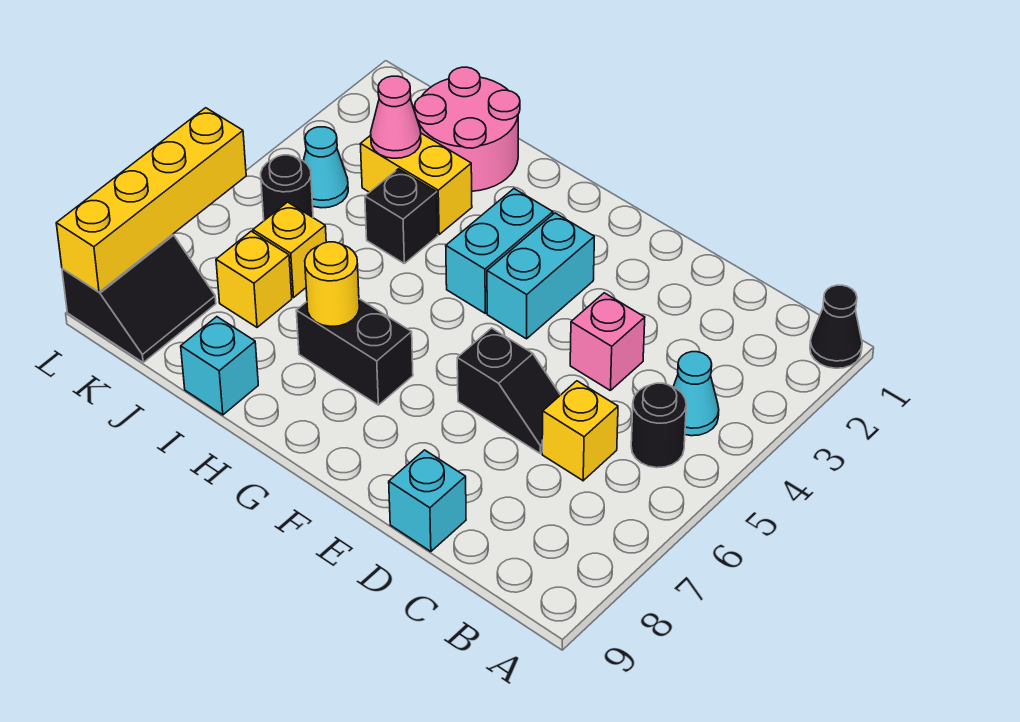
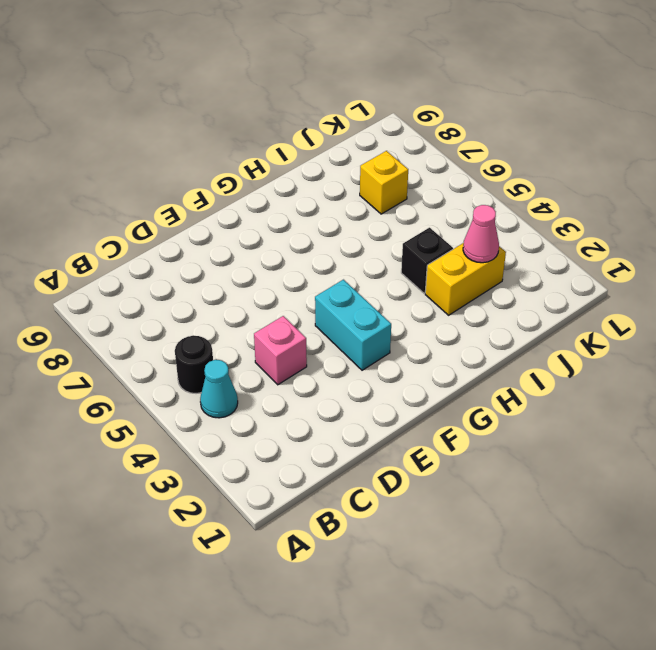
none -> black cone A1 level 1
none -> yellow brick C6 level 1
none -> black slope D6:E6 level 1 top E

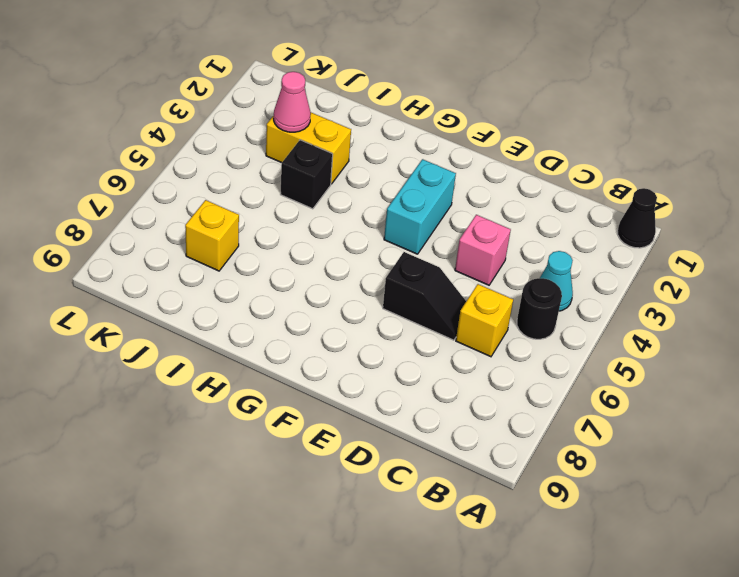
none -> cyan brick D9 level 1
none -> cyan brick G3:G4 level 1
none -> black brick G7:H7 level 1

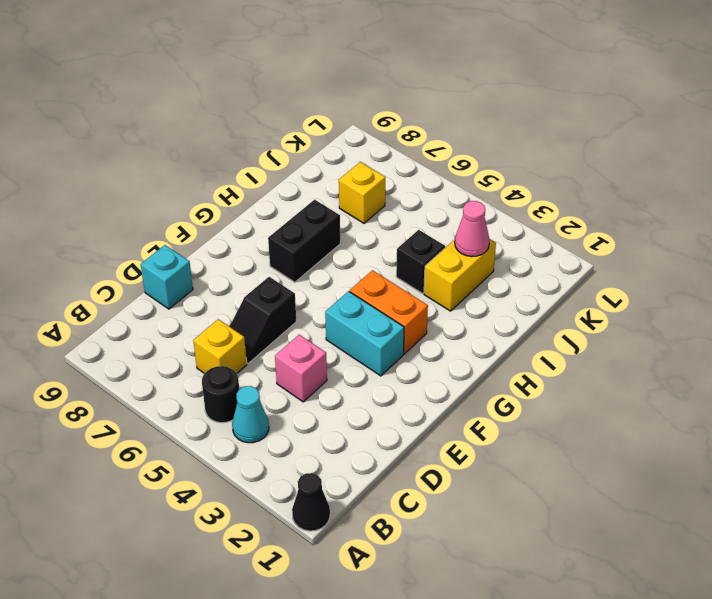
orange brick G3:G4 level 1 -> cyan brick G3:G4 level 1
none -> pink round brick I1:J2 level 1
none -> cyan brick I9 level 1
none -> yellow brick J6 level 1

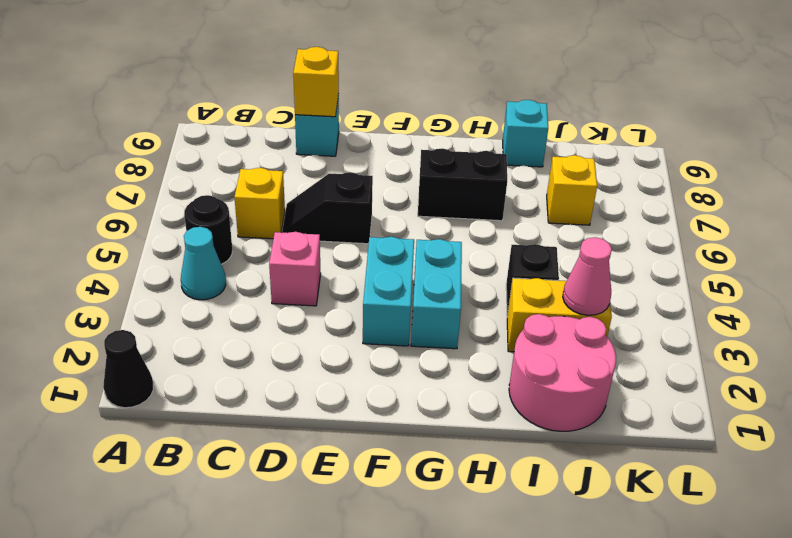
yellow brick D9 level 2 -> yellow brick J6 level 1
none -> cyan cone K4 level 1
none -> black round brick K5 level 1
none -> black slope K8:L9 level 1 top L

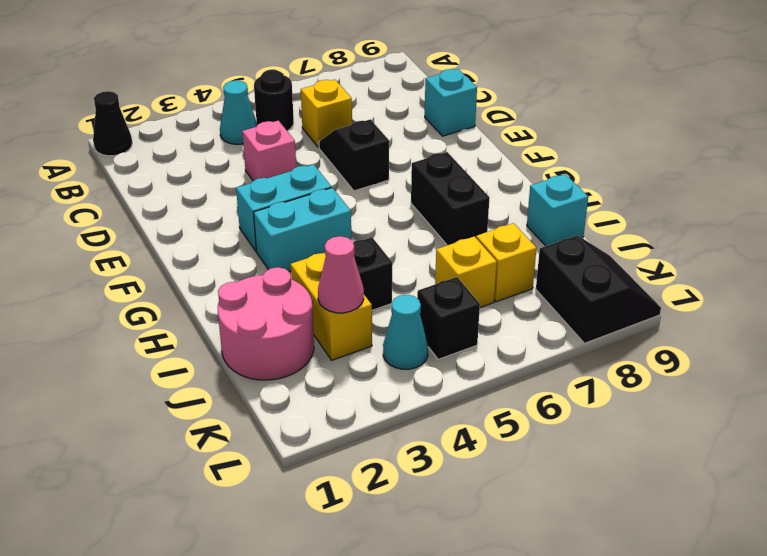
black brick K5 level 1 -> black round brick K5 level 1
black slope K8:L9 level 1 top 8 -> black slope K8:L9 level 1 top L
none -> yellow round brick H7 level 2
none -> yellow brick L6:L9 level 2

